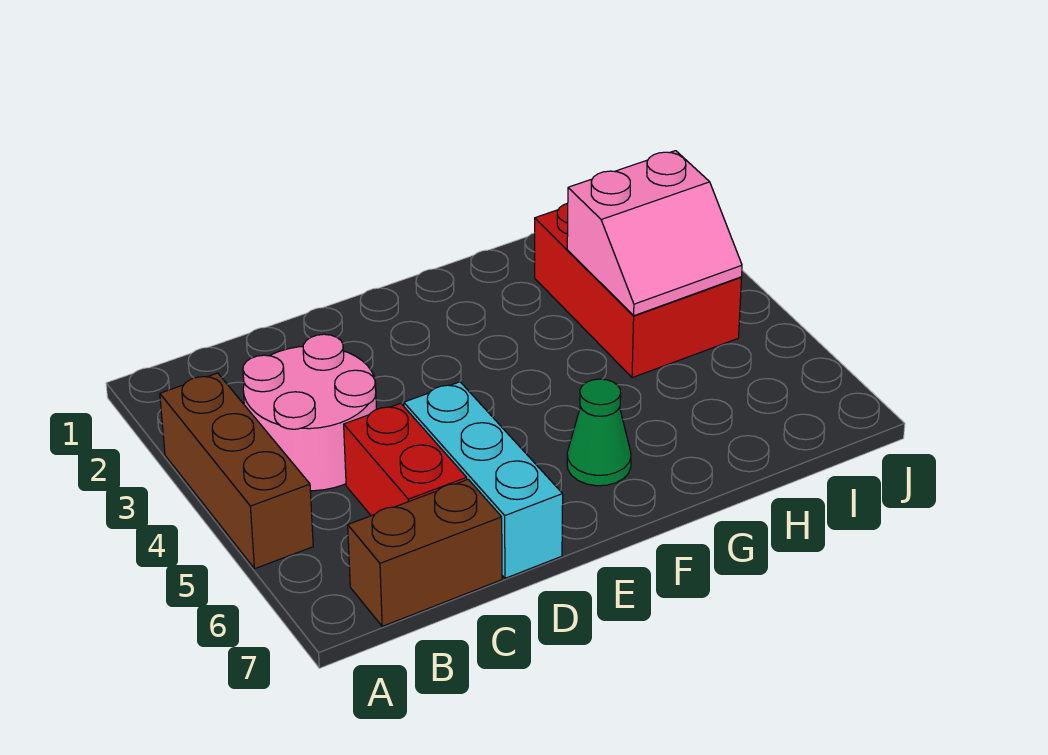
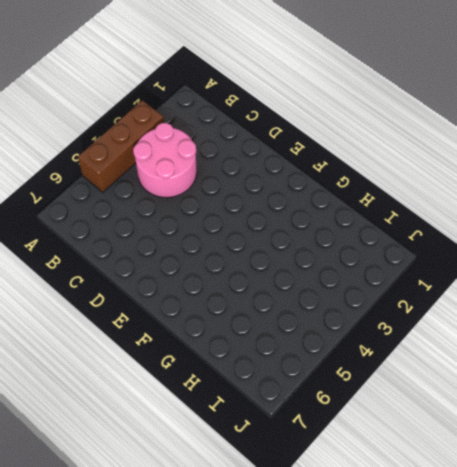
none -> brown brick B7:C7 level 1
none -> red brick C5:C6 level 1

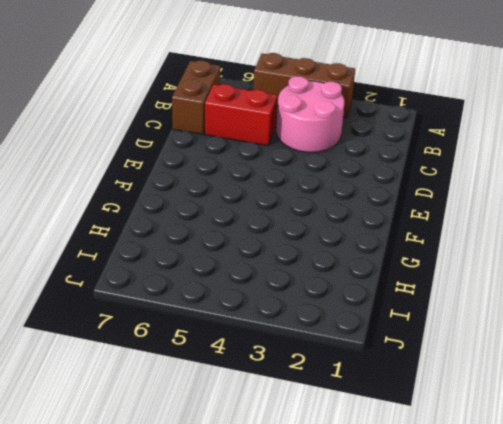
none -> cyan brick D5:D7 level 1
none -> green cone F6 level 1

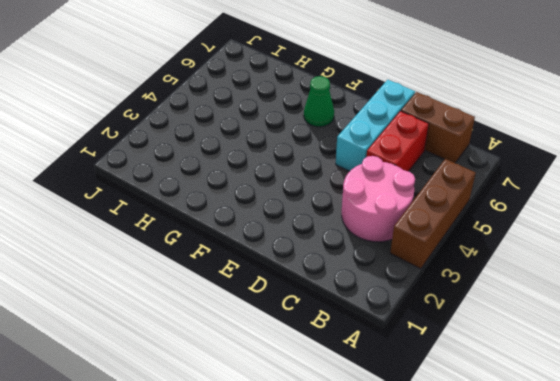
none -> red brick H2:I4 level 1
none -> pink slope H3:I4 level 2 top 3

